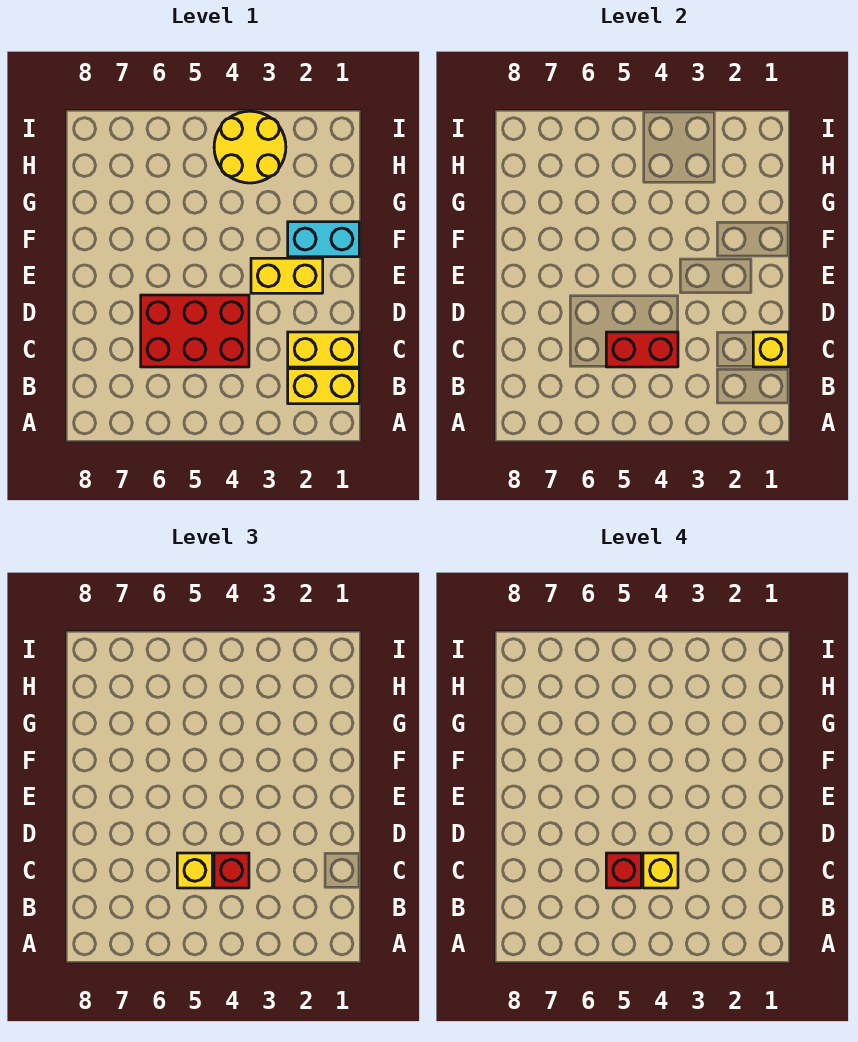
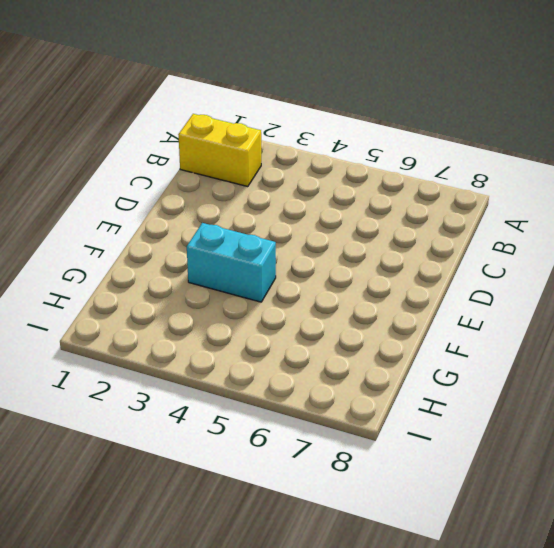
cyan brick F3:F4 level 1 -> cyan brick F1:F2 level 1
none -> yellow brick C1:C2 level 1
none -> red brick C4:D6 level 1
none -> yellow brick E2:E3 level 1

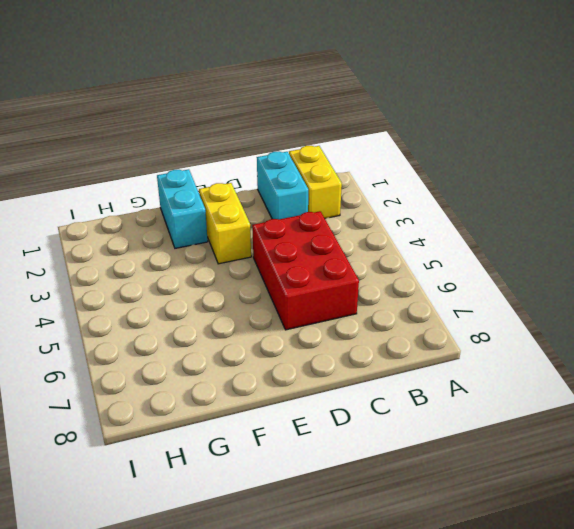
cyan brick C1:C2 level 1 -> yellow brick C1:C2 level 1
none -> yellow round brick H3:I4 level 1
none -> yellow brick C1 level 2
none -> red brick C4:C5 level 2

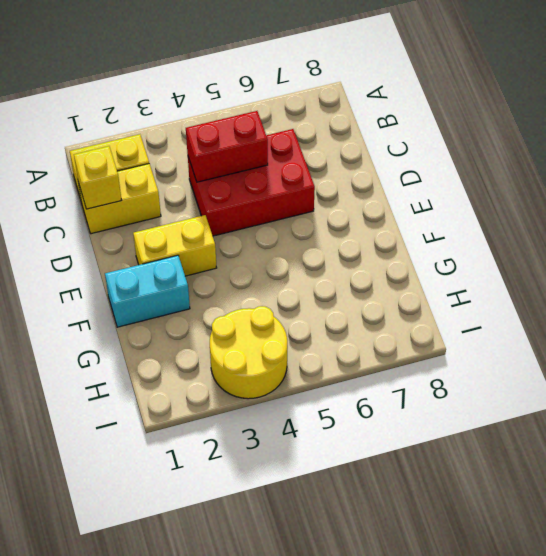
none -> red brick C4 level 3
none -> yellow brick C5 level 3
none -> yellow brick C4 level 4

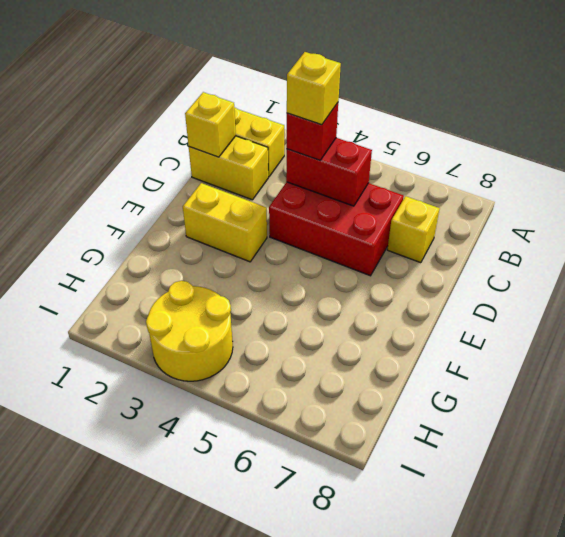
yellow brick C7 level 1 -> yellow brick C5 level 3
none -> cyan brick F1:F2 level 1
none -> red brick C5 level 4

